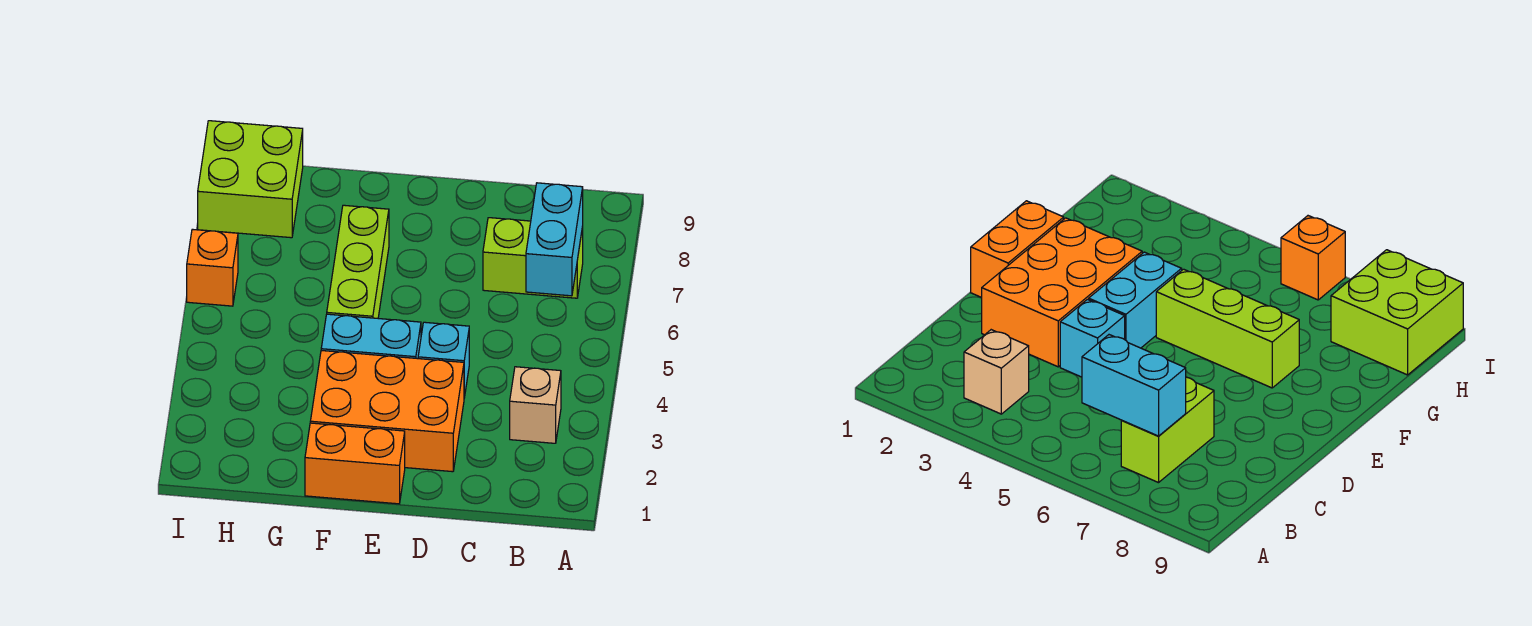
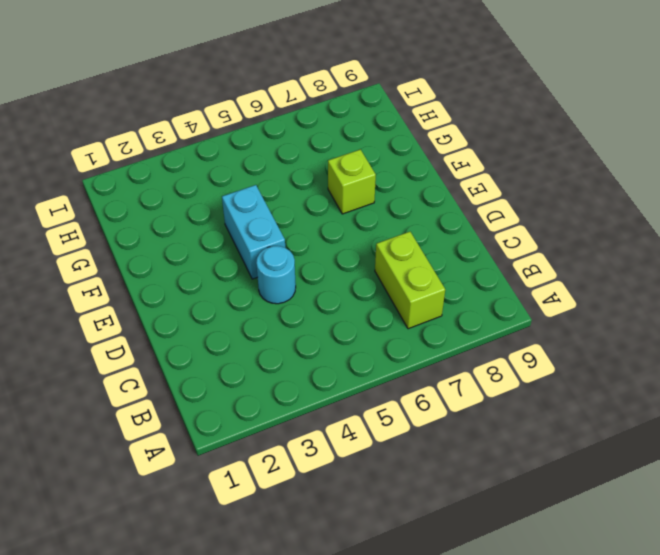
cyan round brick D4 level 1 -> cyan brick D4 level 1
lime brick F7 level 1 -> lime brick F5:F7 level 1
none -> tan brick B3 level 1
none -> orange brick D2:F3 level 1

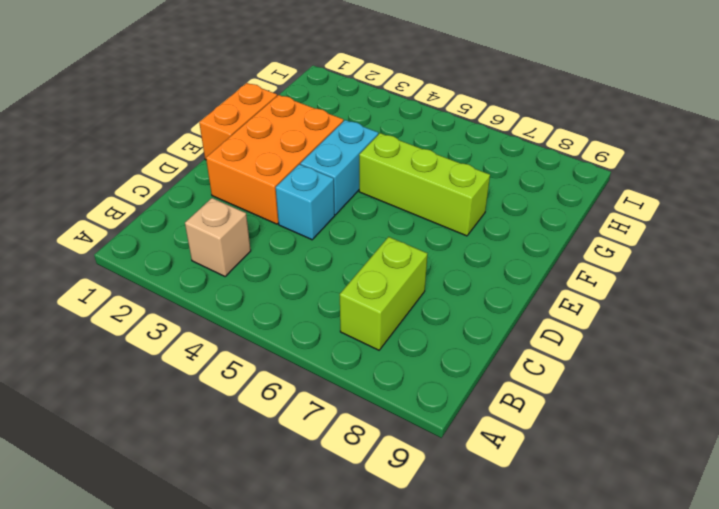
none -> lime brick H8:I9 level 1
none -> orange brick I6 level 1

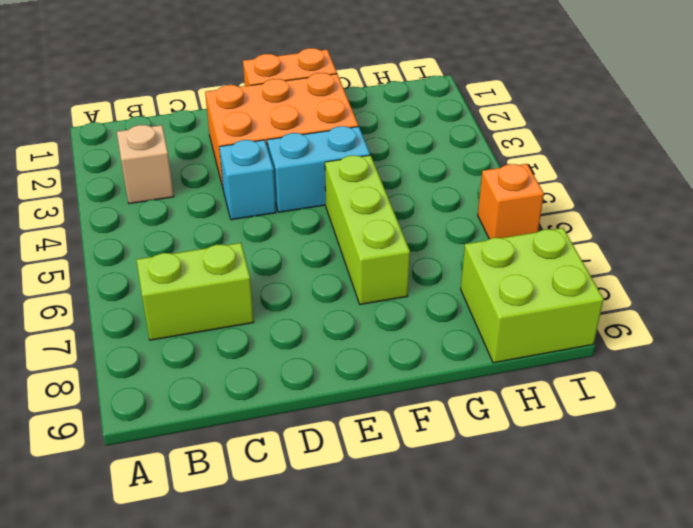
none -> cyan brick B6:B7 level 2

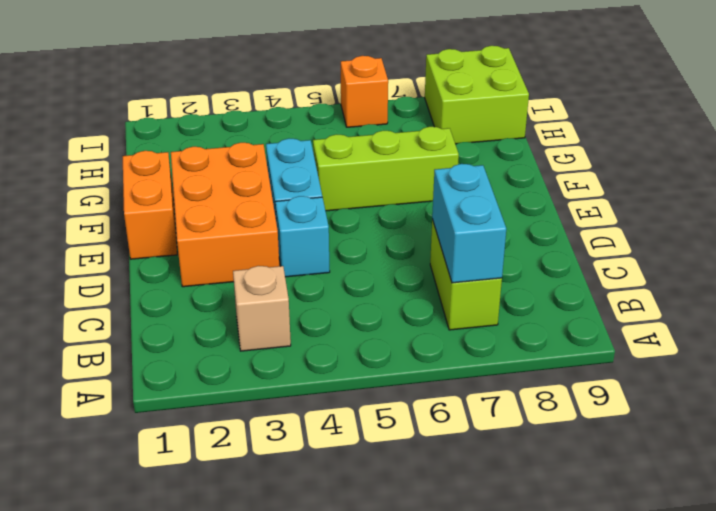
cyan brick B7:C7 level 2 -> cyan brick B6:B7 level 2

